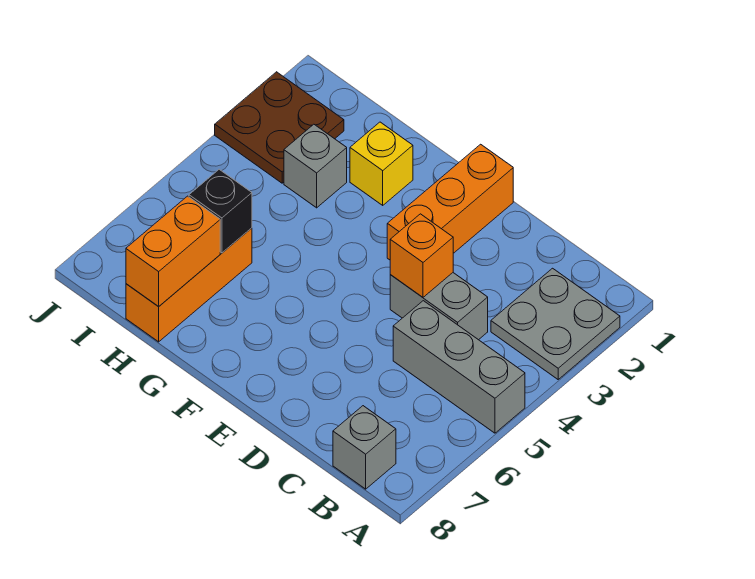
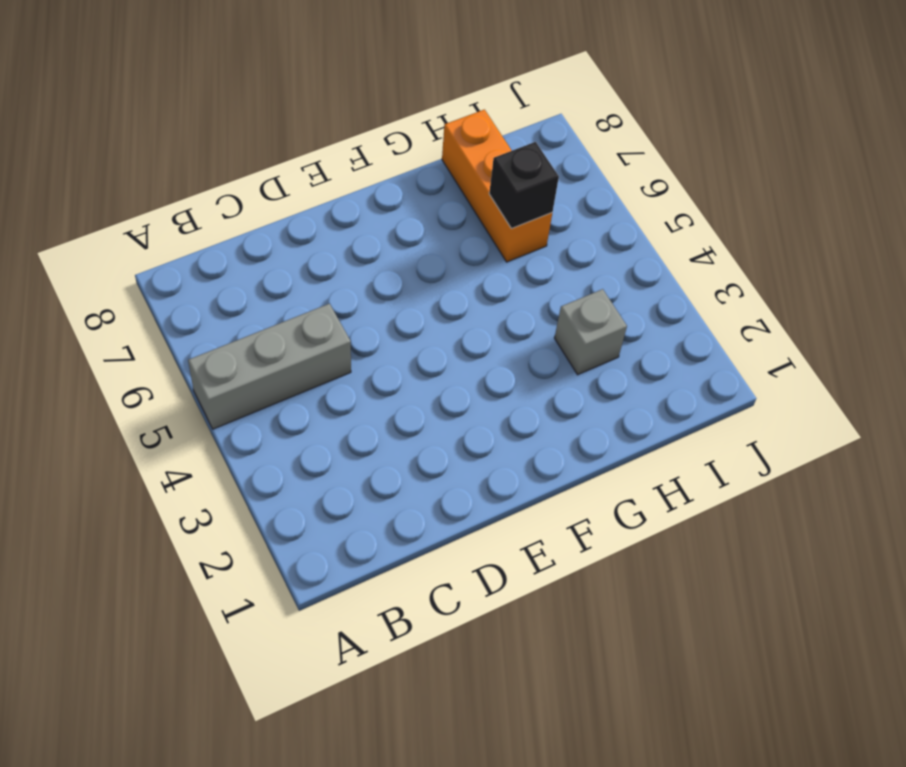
none -> grey plate A2:B3 level 1
none -> grey brick B8 level 1
none -> grey brick C4:D4 level 1

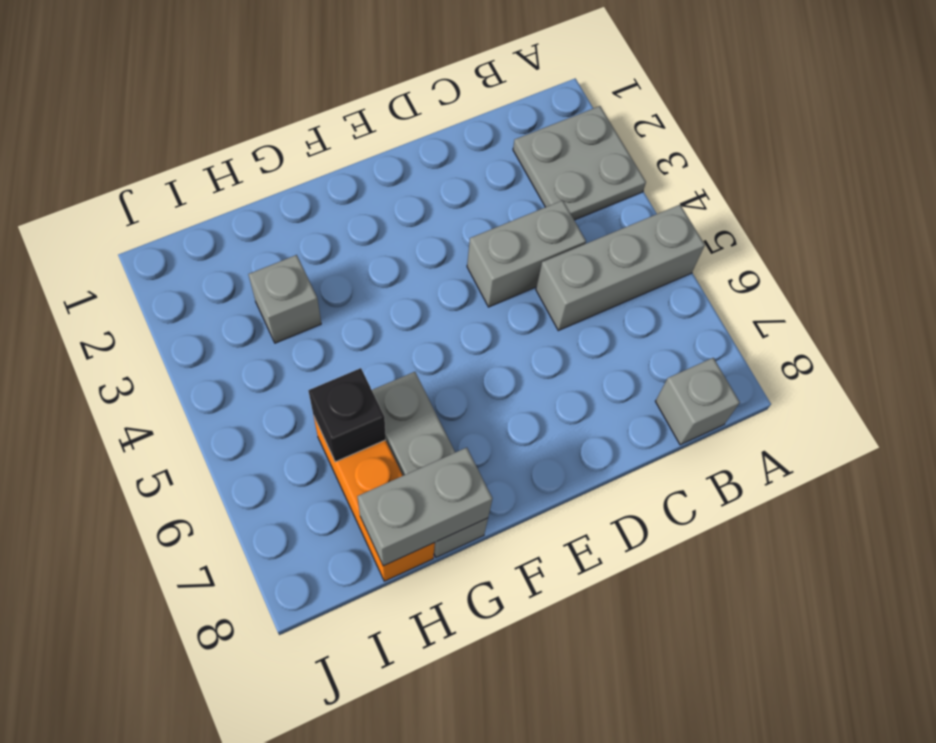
grey brick G6:G8 level 1 -> none
grey brick G8:H8 level 2 -> orange brick H7:H8 level 2
none -> orange brick E1:E3 level 1
none -> yellow brick G2 level 1
none -> brown plate I2:J3 level 1

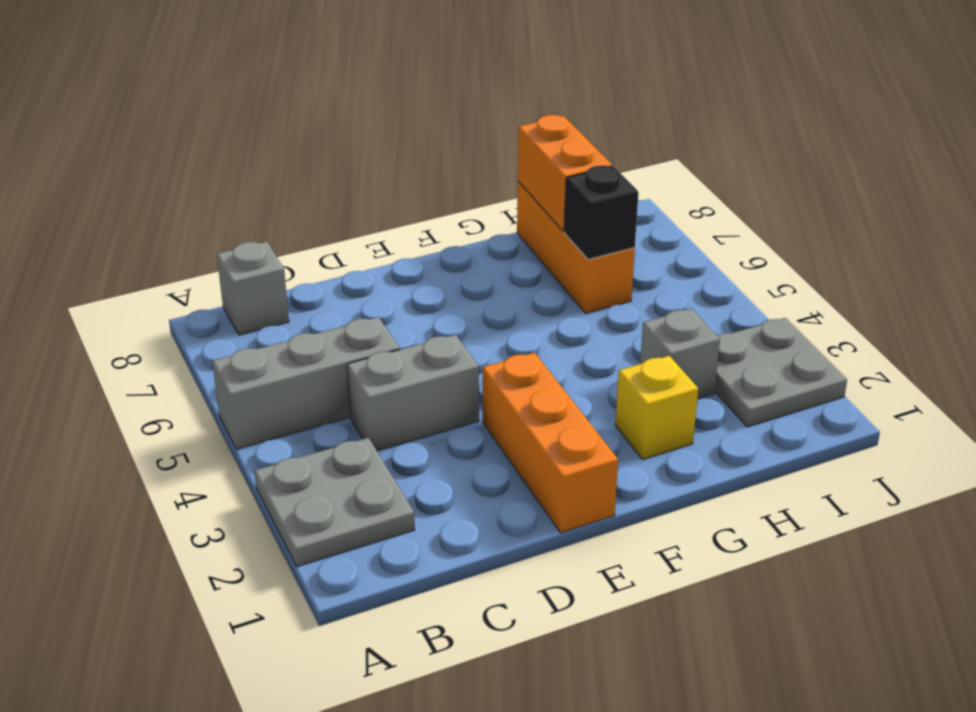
grey plate I2:J3 level 1 -> brown plate I2:J3 level 1
none -> orange brick D4 level 2

